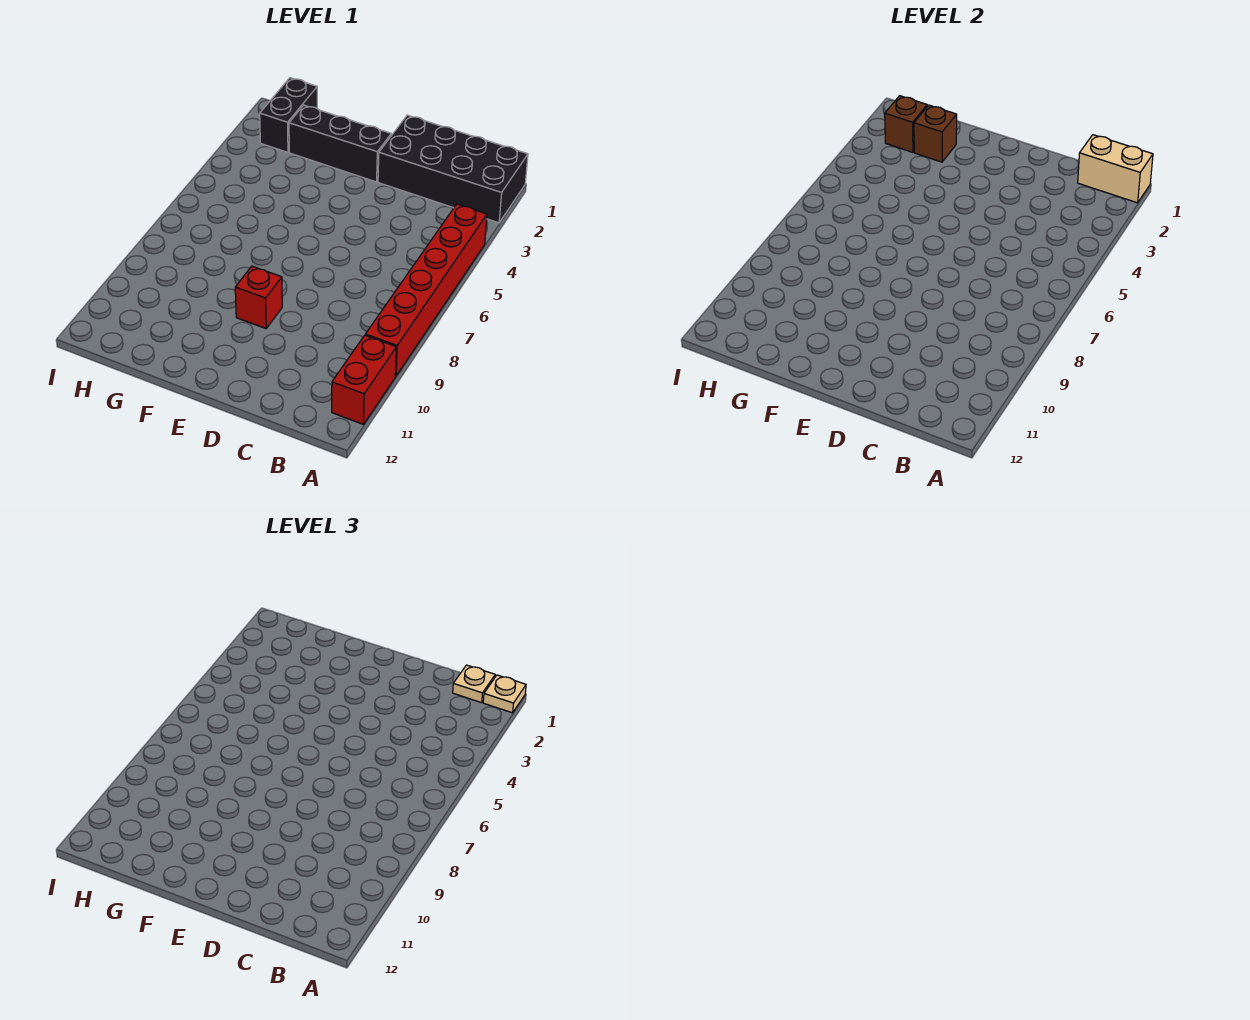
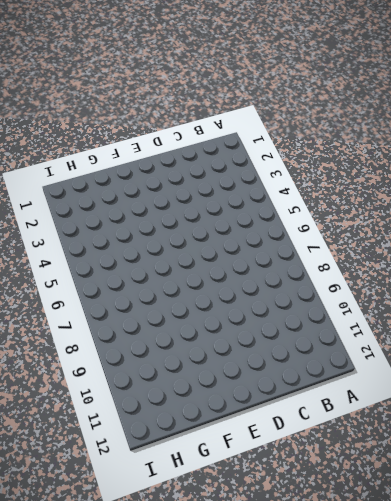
none -> black brick A1:D2 level 1
none -> red brick A4:A9 level 1

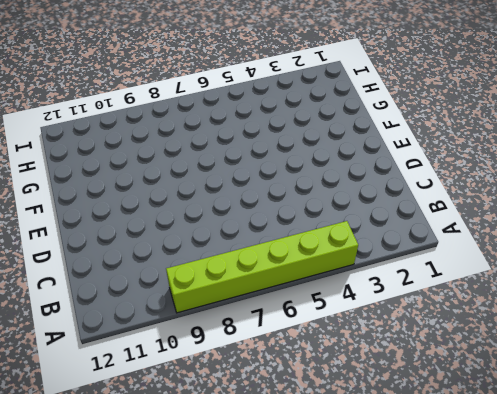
lime brick A4:A9 level 1 -> red brick A4:A9 level 1
none -> black brick A1:D2 level 1
none -> red brick A10:A11 level 1

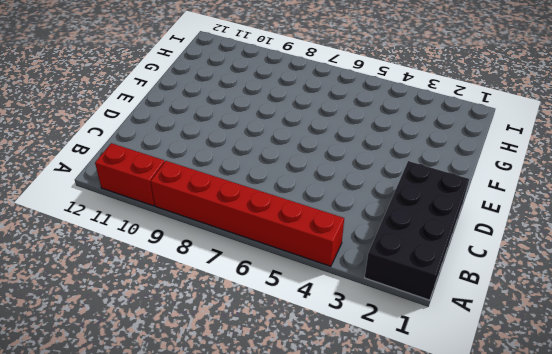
none -> black brick E2:G2 level 1
none -> red brick E9 level 1

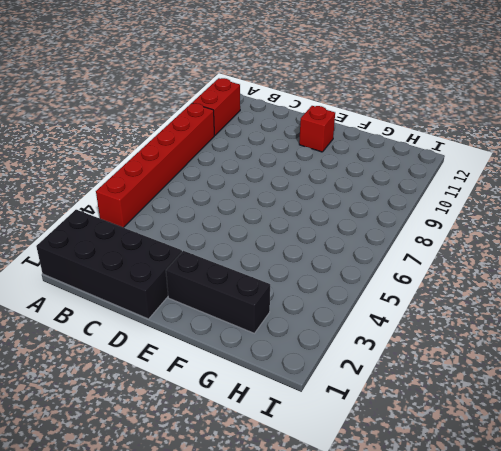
red brick E11 level 1 -> red brick E9 level 1
none -> black brick H1:H2 level 1
none -> tan brick A1:B1 level 2

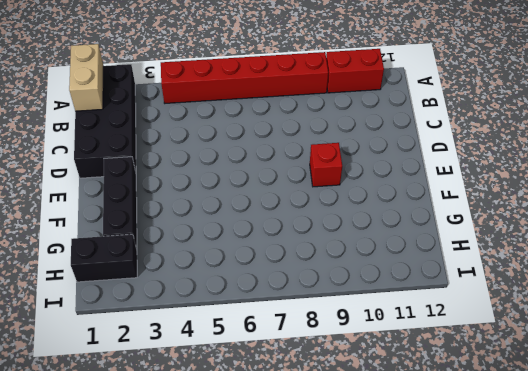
none -> brown brick G2 level 2
none -> brown brick H2 level 2

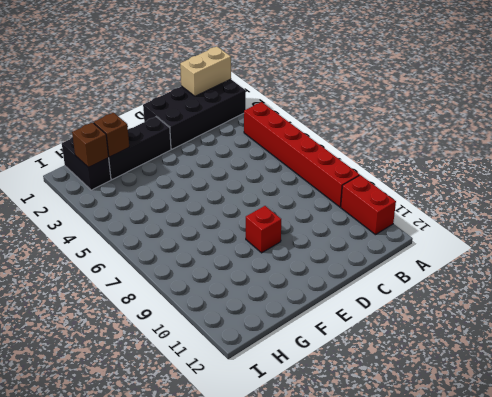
none -> tan plate A1 level 3
none -> tan plate B1 level 3

